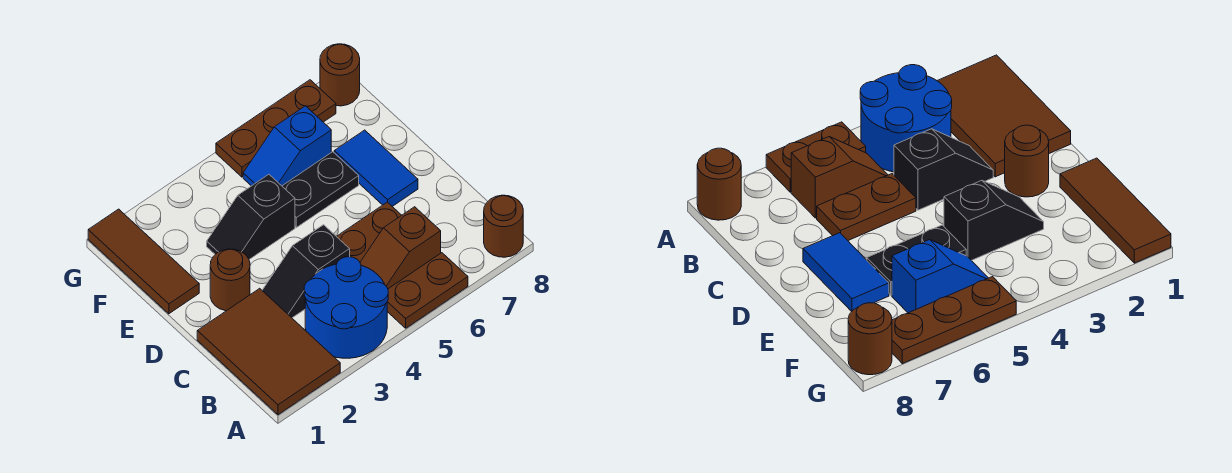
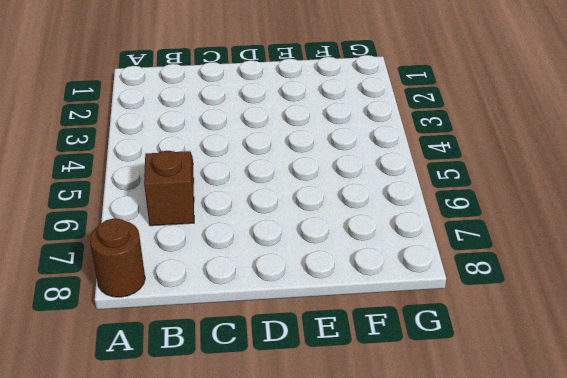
none -> brown tile A1:C2 level 1
none -> blue round brick A3:B4 level 1
none -> brown plate A5:A6 level 1

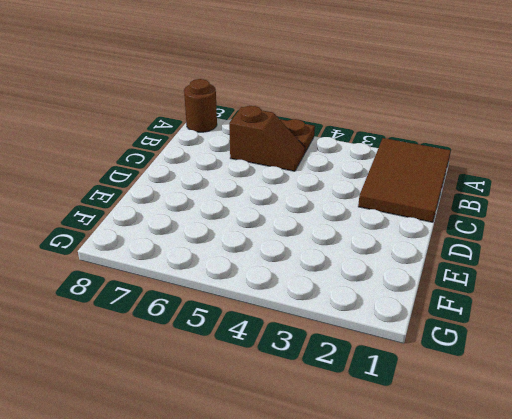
none -> blue round brick A3:B4 level 1
none -> black slope C3:C4 level 1 top 4
none -> brown plate C5:C6 level 1

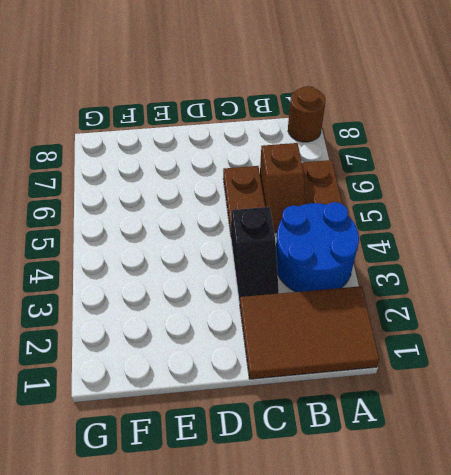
none -> brown round brick D2 level 1
none -> blue tile D7:E7 level 1
none -> brown tile E1:G1 level 1

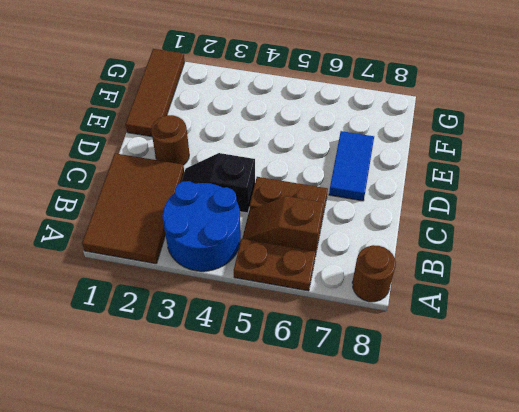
none -> black slope E3:E4 level 1 top 4
none -> black plate E5:E6 level 1
none -> blue slope F5:F6 level 1 top 6

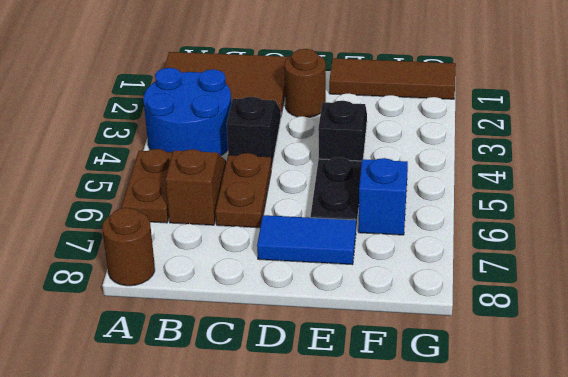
none -> brown plate G5:G7 level 1
none -> brown round brick G8 level 1

